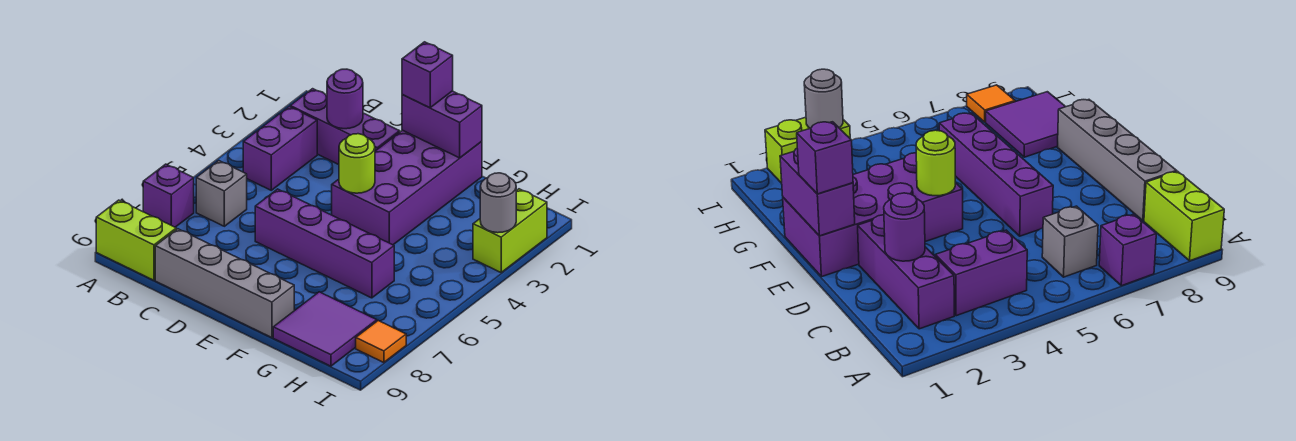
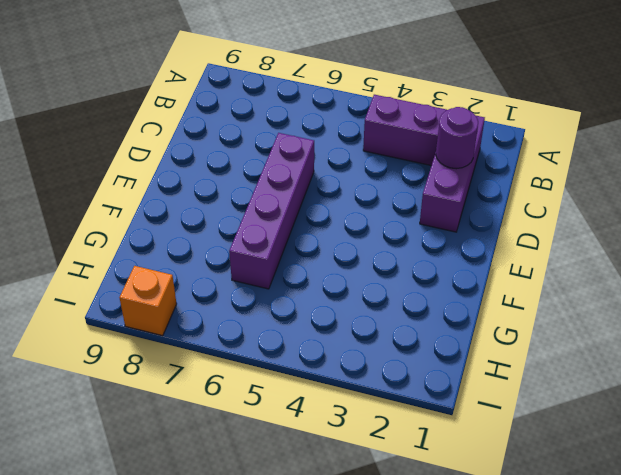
orange brick I8 level 1 -> orange tile I8 level 1
none -> purple brick A7 level 1
none -> lime brick A9:B9 level 1
none -> grey brick B6 level 1

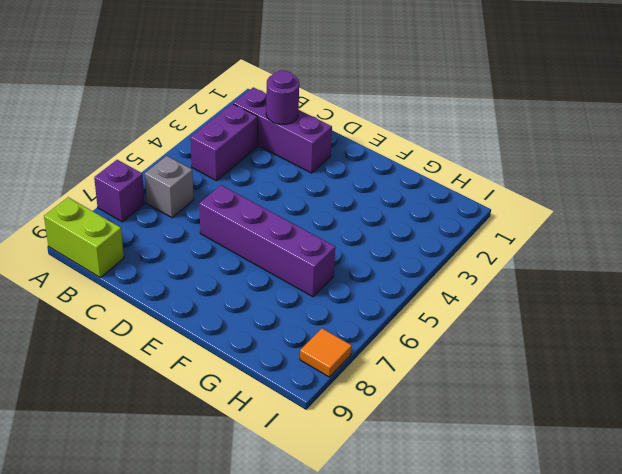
none -> grey brick C9:F9 level 1
none -> purple brick E1:F4 level 1
none -> purple tile G8:H9 level 1

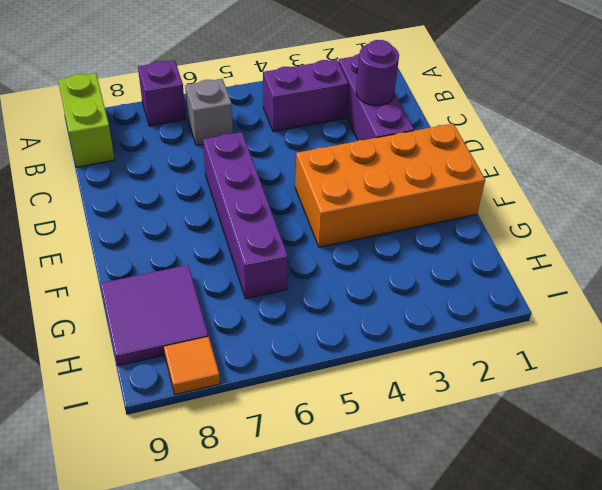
orange brick E1:F4 level 1 -> purple brick E1:F4 level 1
none -> grey brick C9:F9 level 1
none -> lime brick I2:I3 level 1
none -> purple brick E1:F1 level 2

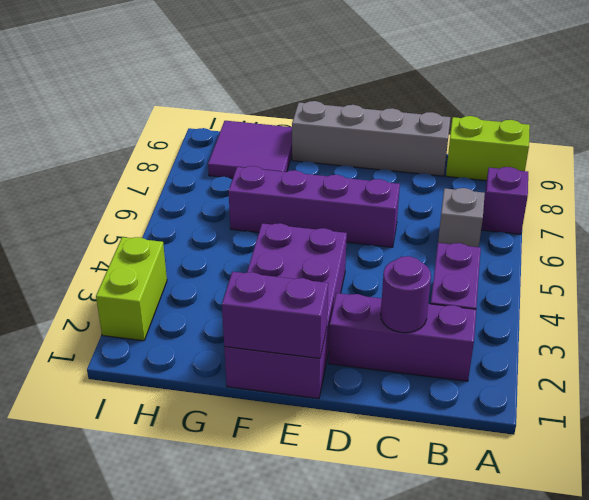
none -> orange tile I8 level 1
none -> lime round brick E4 level 2
none -> grey round brick I3 level 2

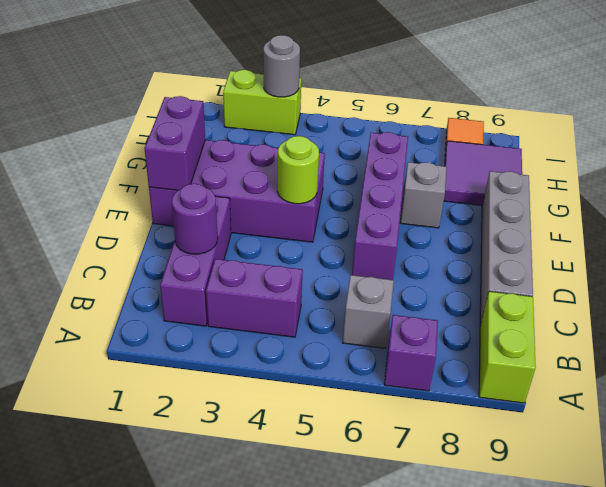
grey brick F7 level 1 -> none
none -> purple brick E1 level 3

